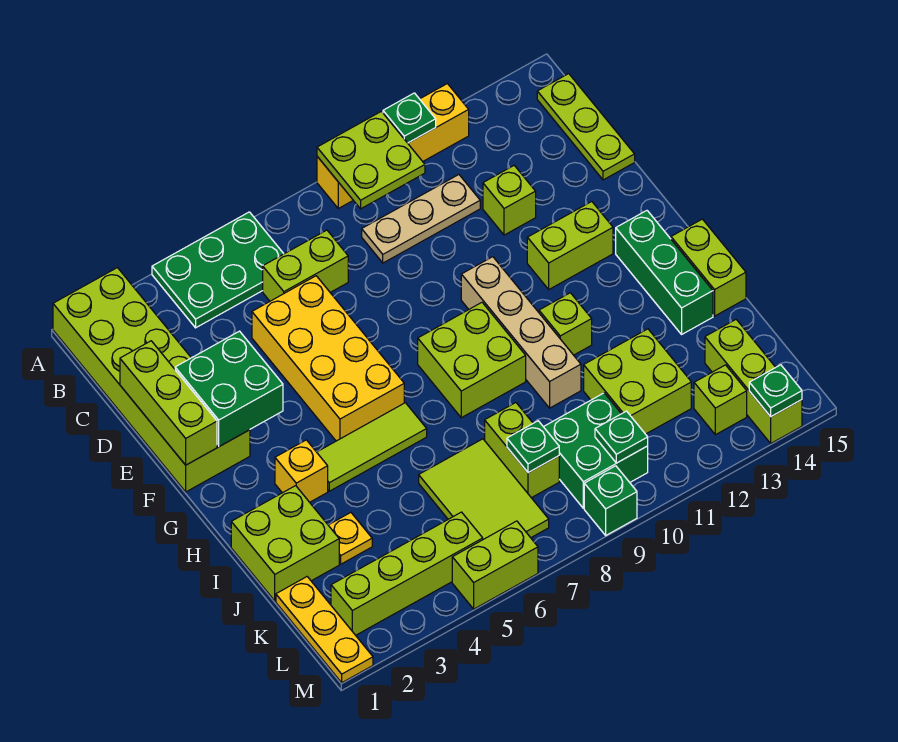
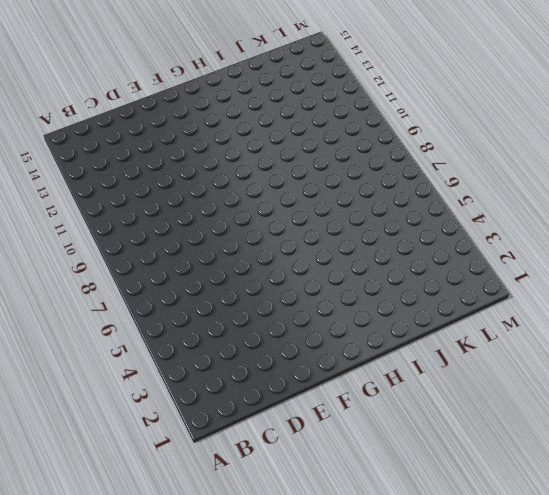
none -> lime brick A1:F2 level 1
none -> green plate A4:B6 level 1
none -> yellow brick A9:A12 level 1
none -> lime plate B15:D15 level 1

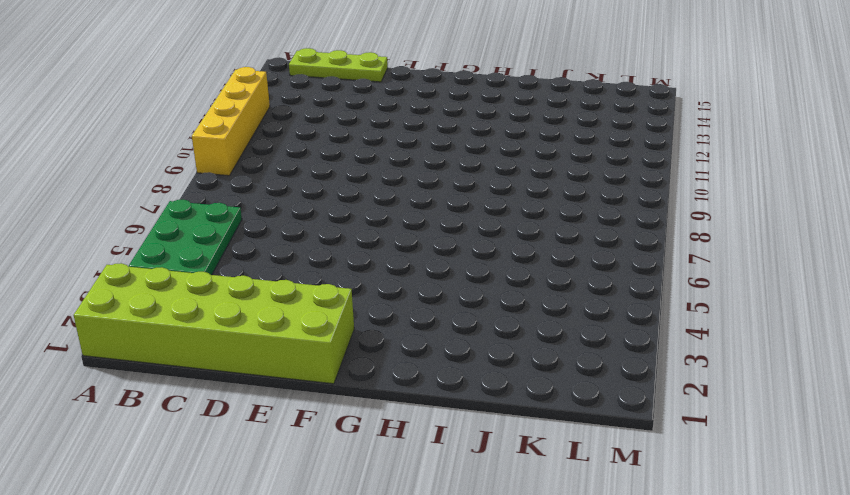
none -> lime brick C6:C7 level 1
none -> tan plate C9:C11 level 1
none -> yellow brick D5:G6 level 1
none -> lime brick D12 level 1

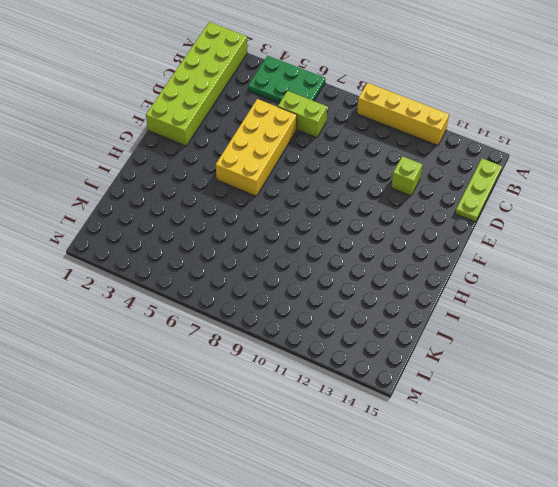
none -> tan plate C9:C11 level 1
none -> tan brick F10:I10 level 1
none -> lime brick F12:F13 level 1
none -> lime brick G8:H9 level 1

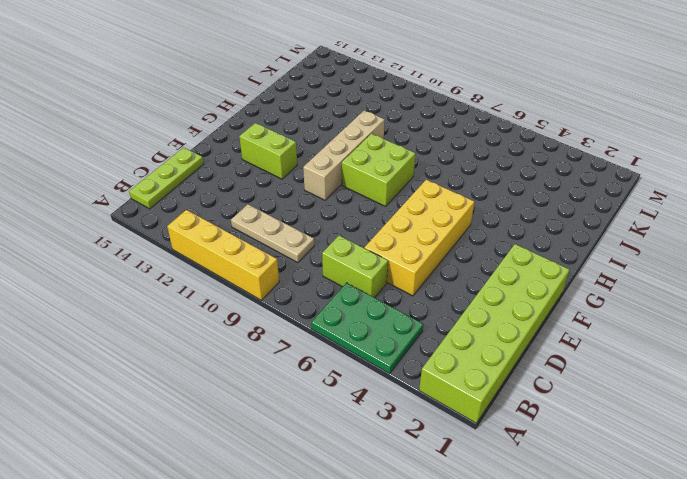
none -> lime brick D12 level 1
none -> green brick G14:I14 level 1
none -> yellow brick H3 level 1
none -> lime tile H4:H6 level 1

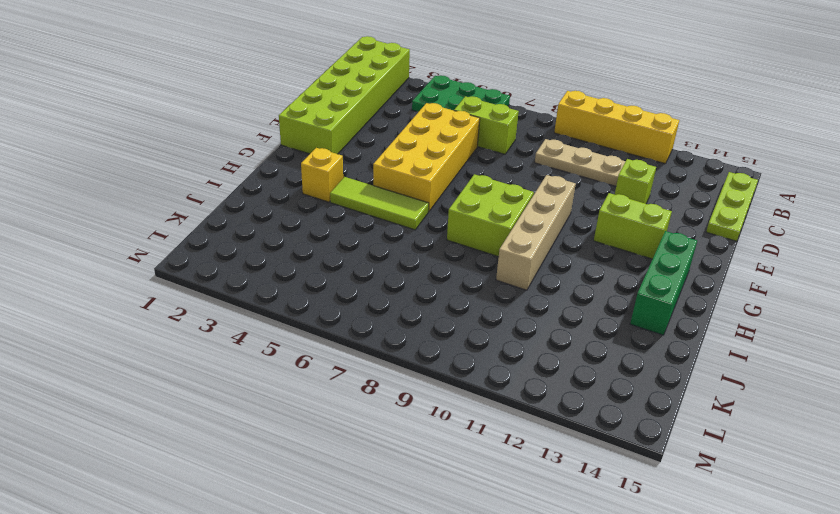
none -> lime brick H11 level 1
none -> lime brick H15:I15 level 1
none -> lime brick I1:J2 level 1
none -> yellow plate J3 level 1

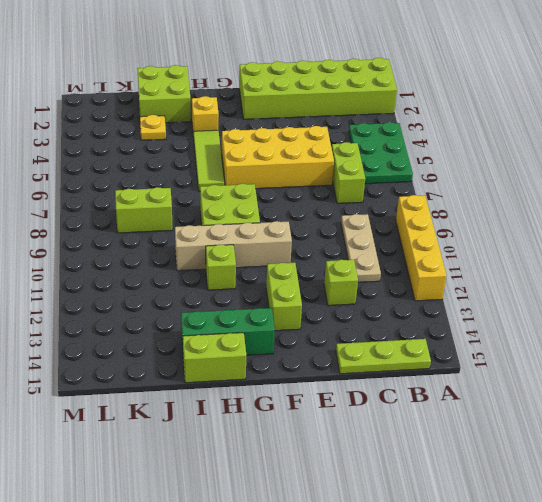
none -> lime tile J6:L7 level 1
none -> lime brick J11:K12 level 1
none -> yellow plate K1:M1 level 1
none -> green brick K9:L10 level 1

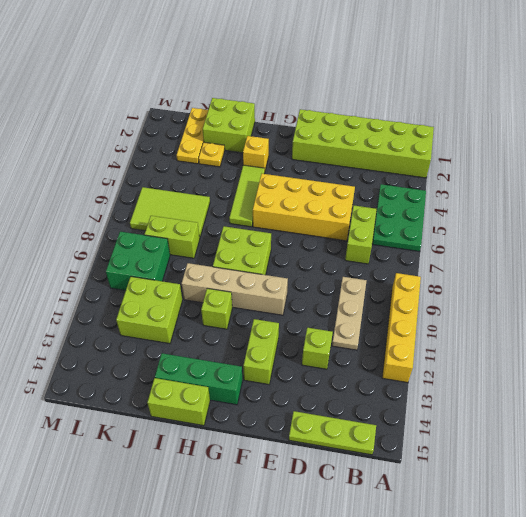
yellow plate K1:K3 level 1 -> yellow plate K1:M1 level 1
none -> lime brick K14:M14 level 1
none -> lime brick L2:L5 level 1
none -> lime brick L13 level 1
none -> lime brick M5:M6 level 1

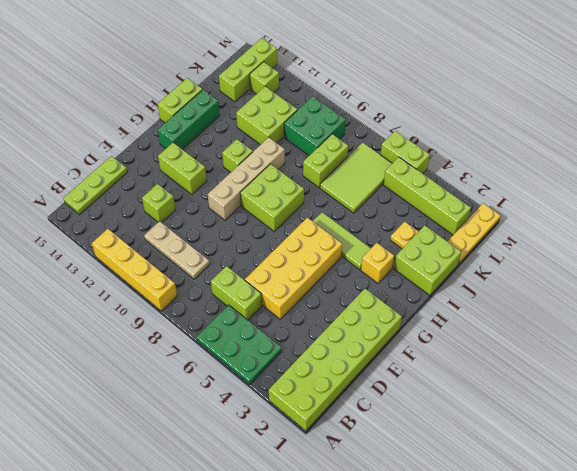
none -> green brick M9 level 1
none -> lime plate A9:B10 level 2
none -> green plate A11 level 2
none -> lime brick D1:F1 level 2

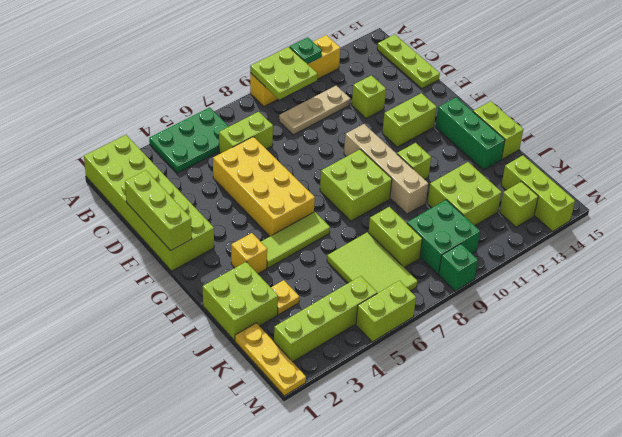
none -> green brick E2:F3 level 2
none -> green plate K8 level 2
none -> green plate L10 level 2
none -> green plate M14 level 2

